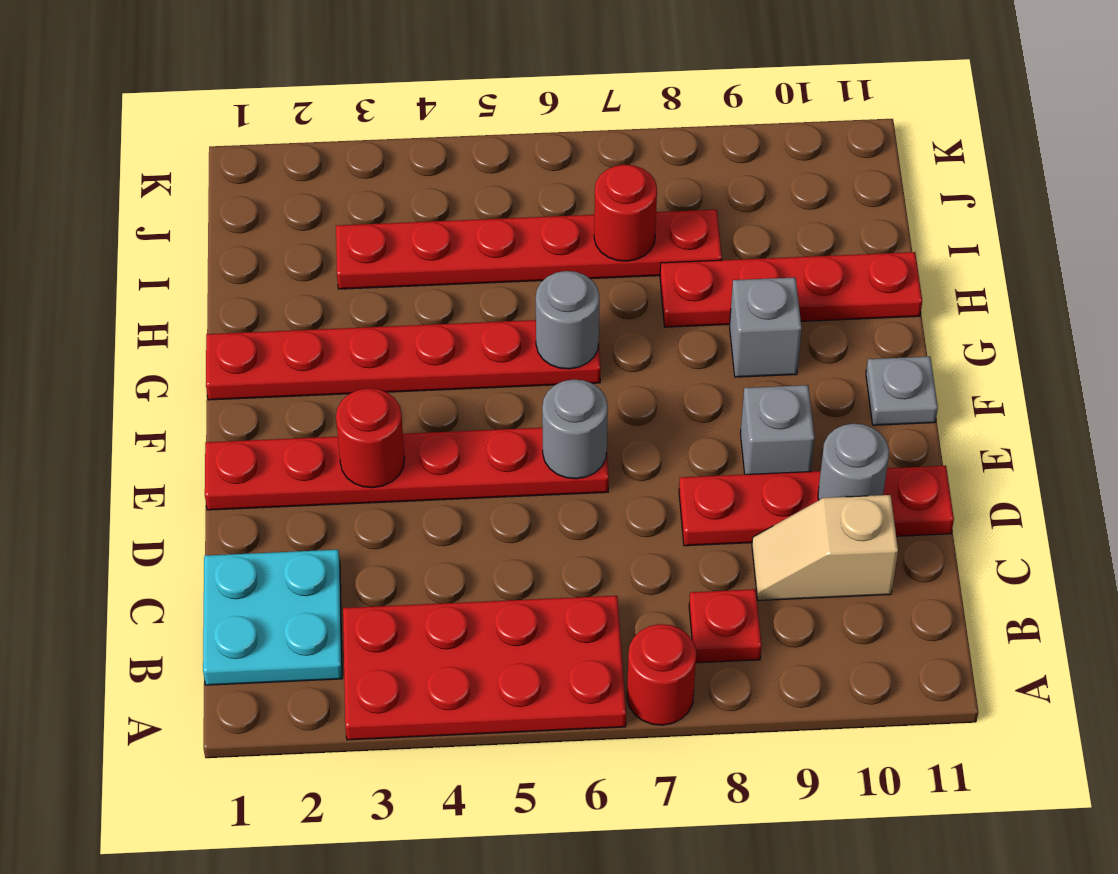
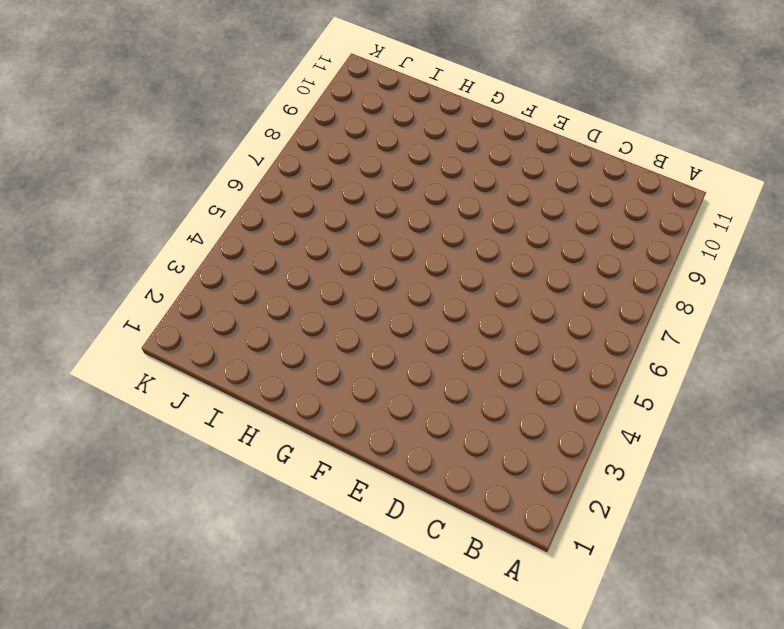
none -> red plate A3:B6 level 1
none -> red round brick A7 level 1
none -> cyan plate B1:C2 level 1

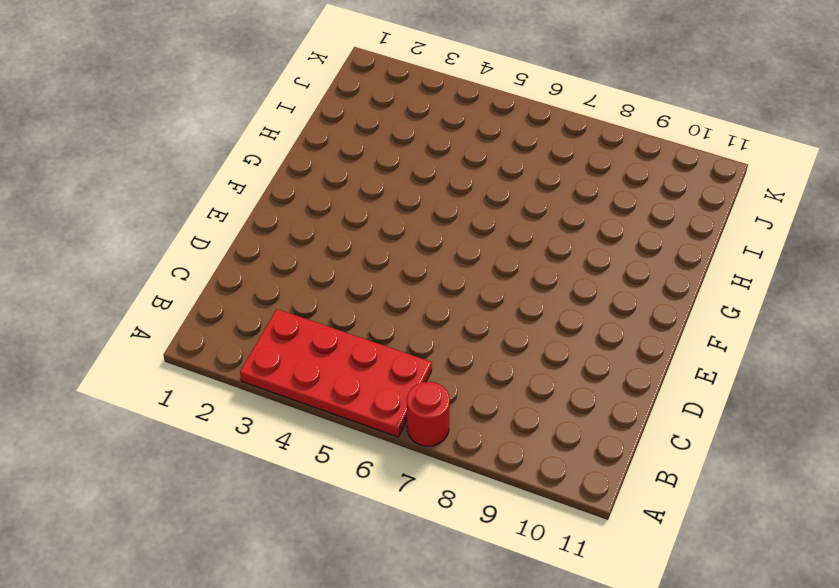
none -> cyan plate B1:C2 level 1
none -> red plate B8 level 1
none -> tan slope C9:C10 level 1 top 10

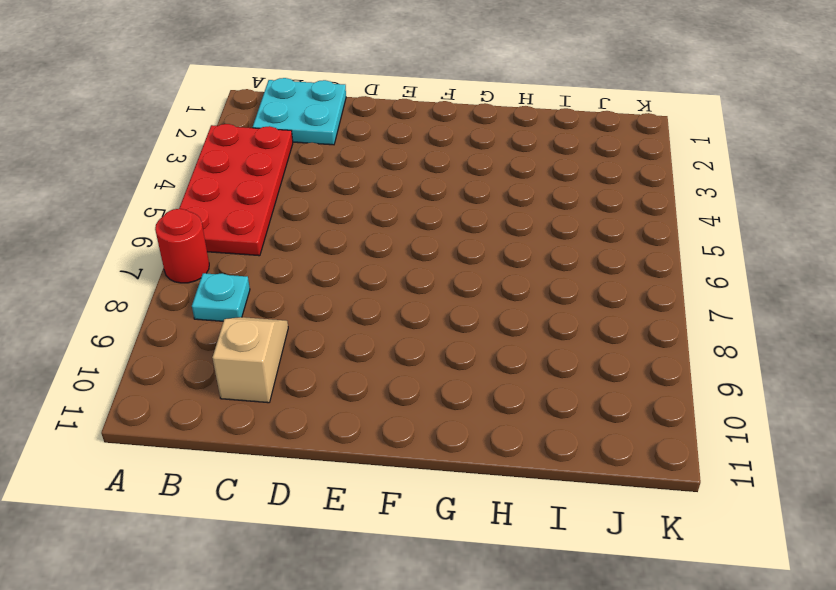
cyan plate B8 level 1 -> red plate B8 level 1
none -> red plate D8:D11 level 1
none -> red plate E1:E6 level 1
none -> grey brick E9 level 1

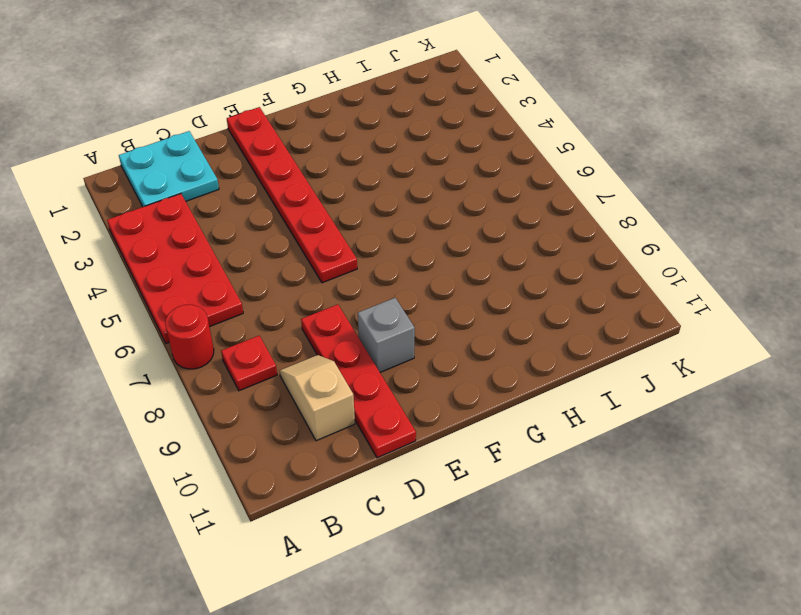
none -> grey plate F11 level 1
none -> red plate G1:G6 level 1
none -> grey brick G9 level 1

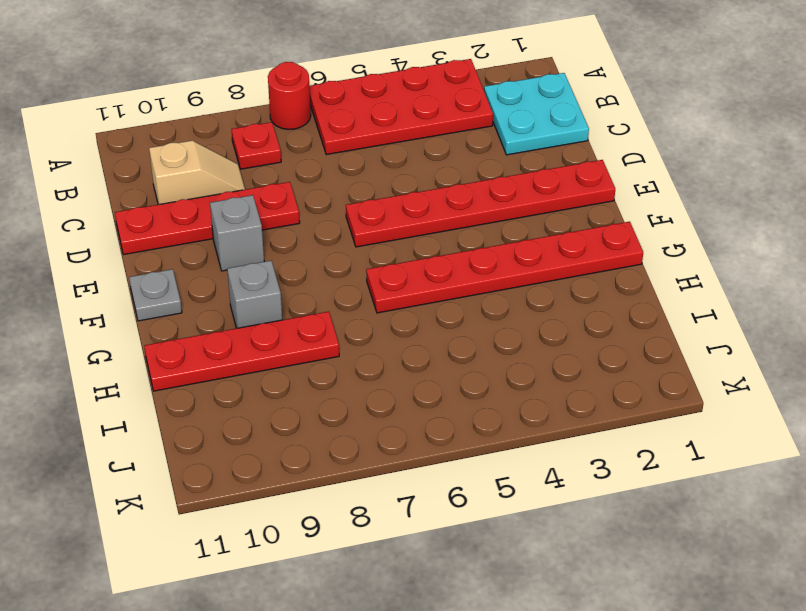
none -> red plate I3:I8 level 1
none -> grey round brick D10 level 2
none -> red round brick E3 level 2

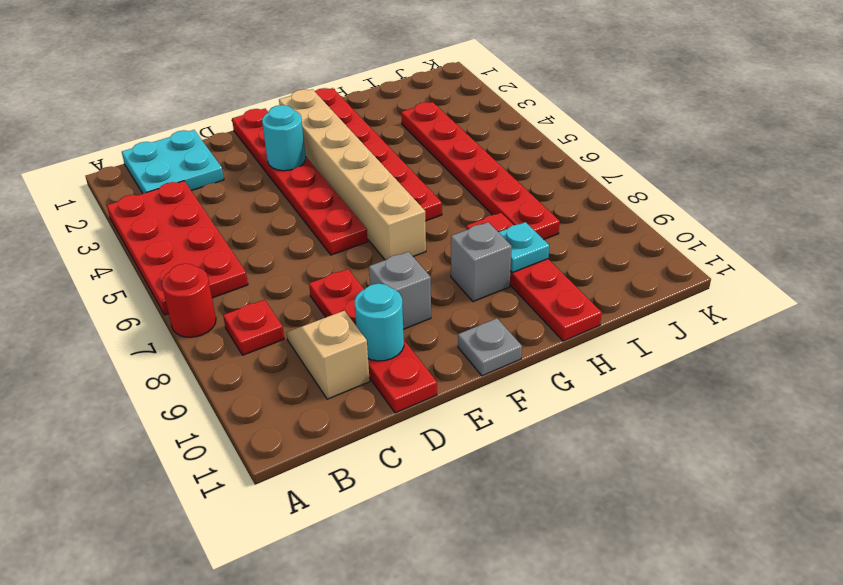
cyan round brick D10 level 2 -> grey round brick D10 level 2
cyan round brick E3 level 2 -> red round brick E3 level 2
tan brick F2:F7 level 1 -> none
cyan plate H9 level 2 -> none
none -> grey round brick E6 level 2
none -> grey round brick G6 level 2
none -> red round brick I7 level 2

